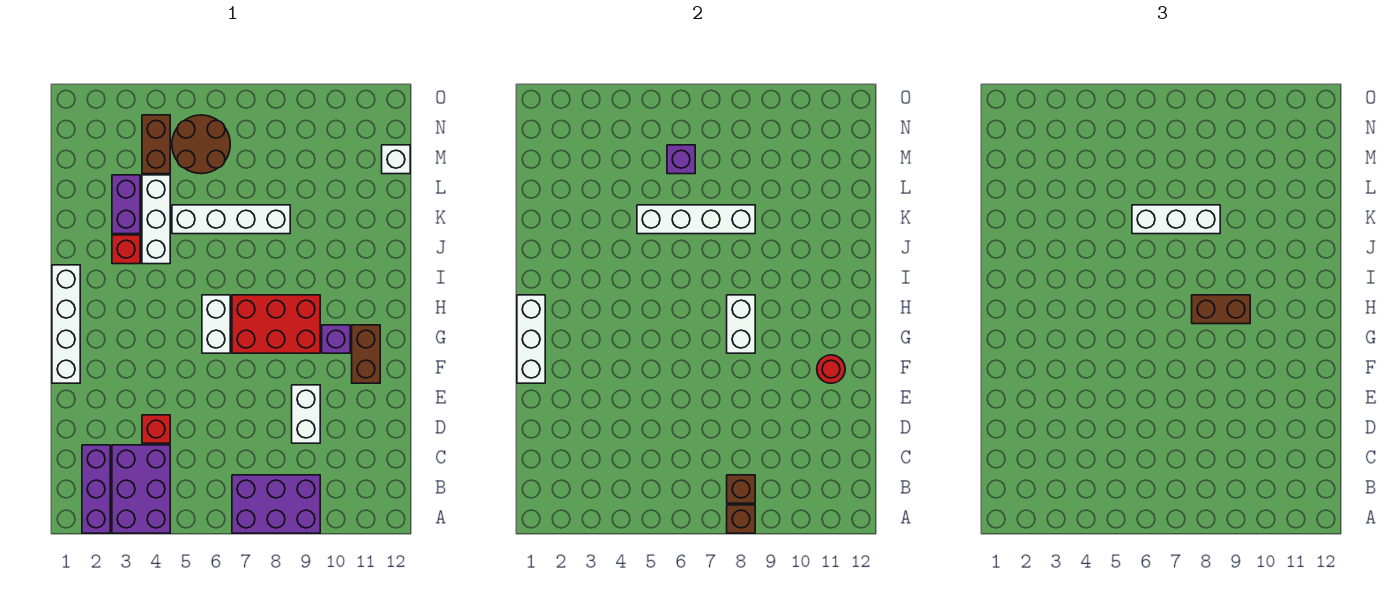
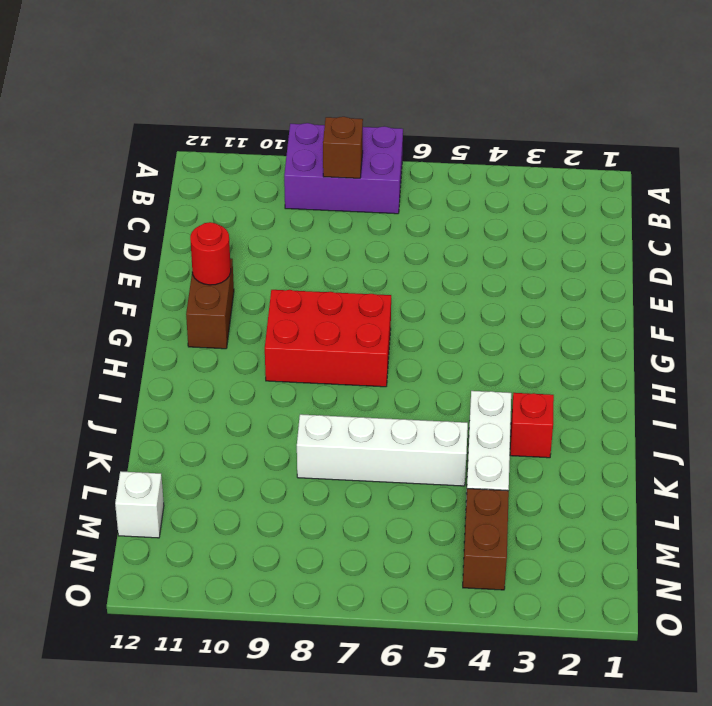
none -> purple brick A2:C2 level 1
none -> purple brick A3:C4 level 1
none -> red brick D4 level 1

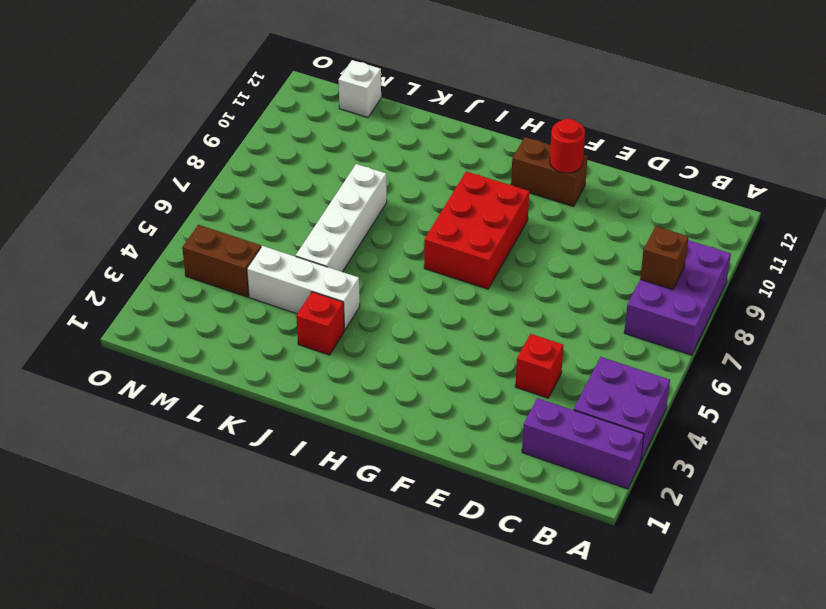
purple brick A3:B4 level 1 -> purple brick A3:C4 level 1
none -> white brick D9:E9 level 1
none -> white brick F1:I1 level 1
none -> white brick G6:H6 level 1

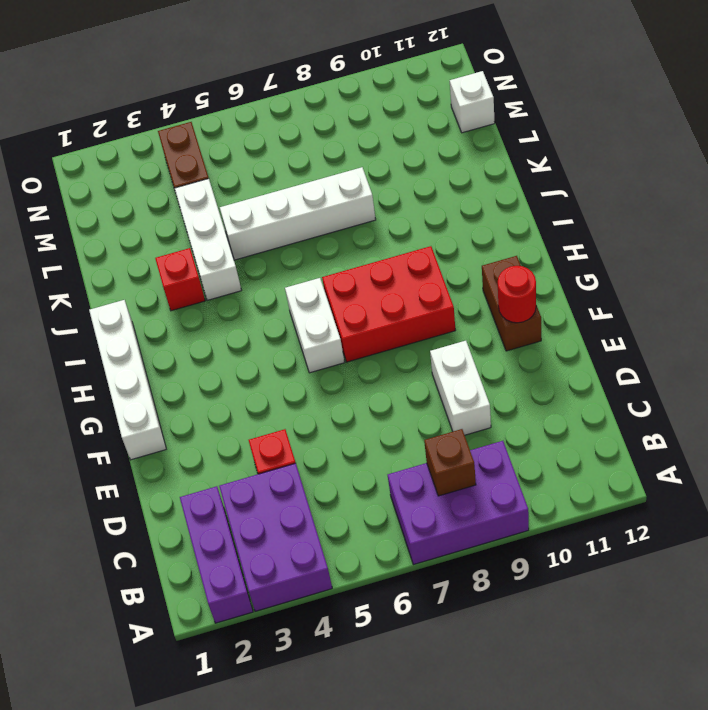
none -> purple brick G10 level 1
none -> purple brick K3:L3 level 1
none -> brown round brick M5:N6 level 1

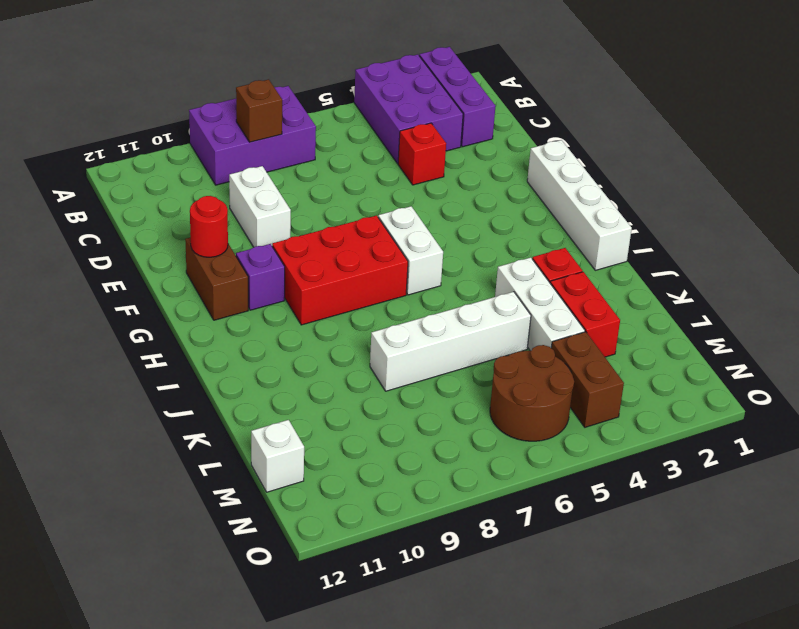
red brick K3:L3 level 1 -> purple brick K3:L3 level 1
none -> brown brick A8 level 2
none -> white brick F1:H1 level 2
none -> white brick G8:H8 level 2

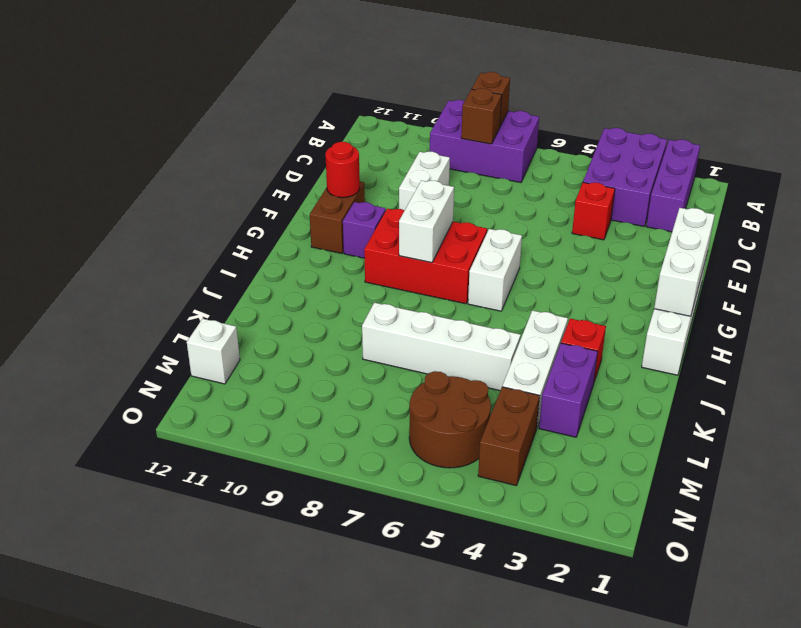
none -> white brick K5:K8 level 2
none -> purple brick M6 level 2
none -> brown brick H8:H9 level 3

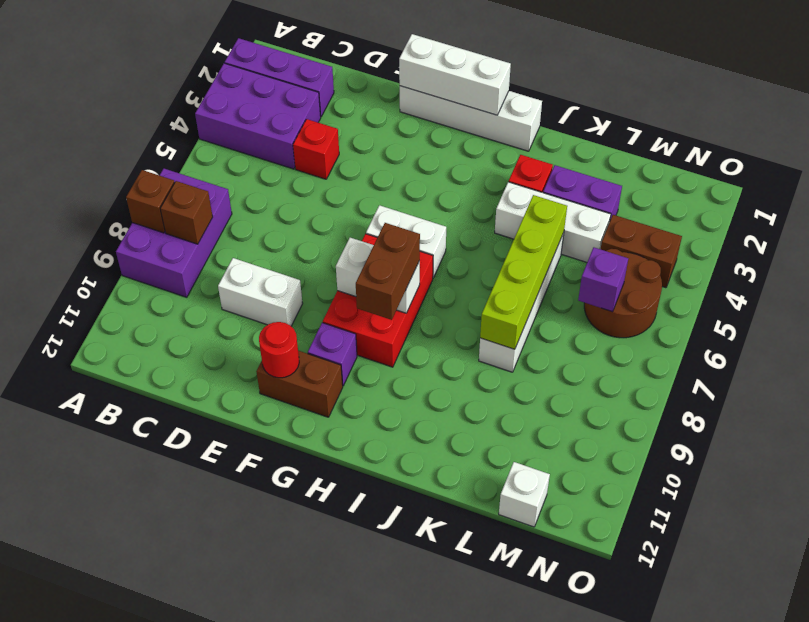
lime brick K5:K8 level 2 -> white brick K5:K8 level 2
none -> white brick K6:K8 level 3

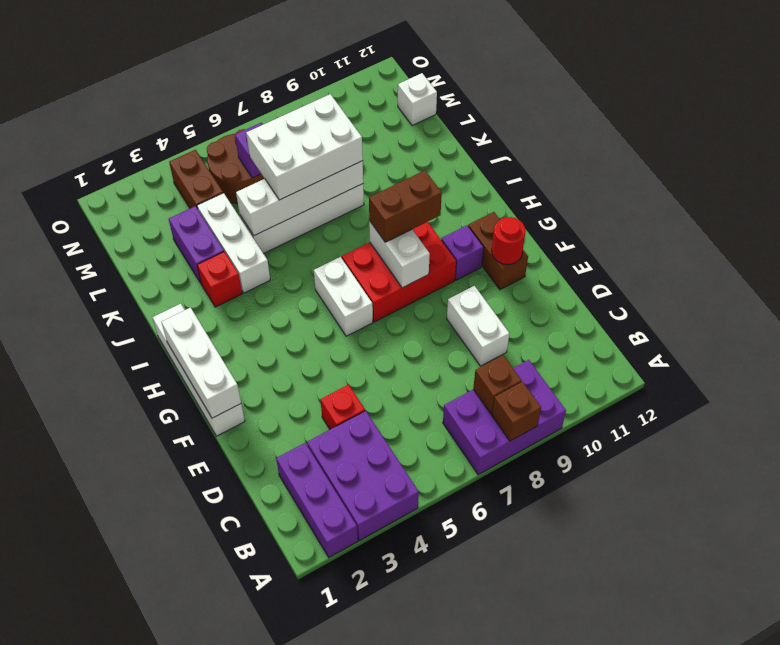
white brick K6:L8 level 3 -> white brick K6:K8 level 3

